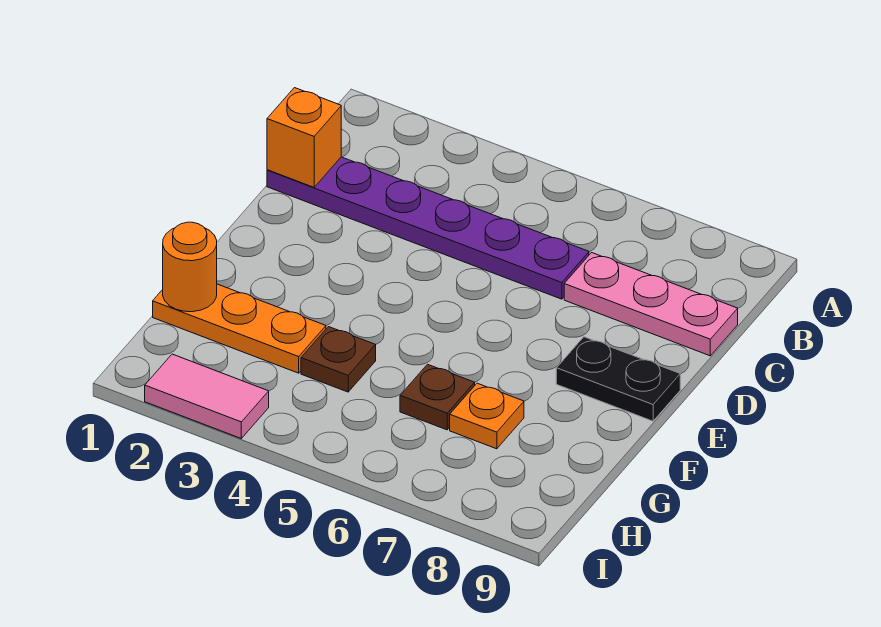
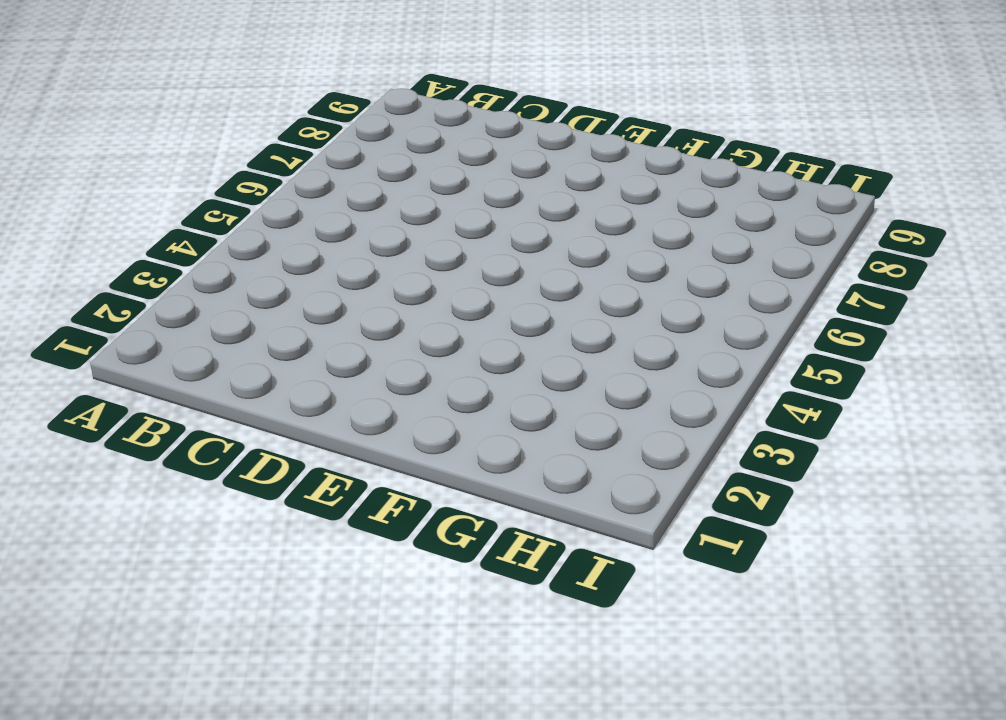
none -> purple plate C1:C6 level 1
none -> pink plate C7:C9 level 1

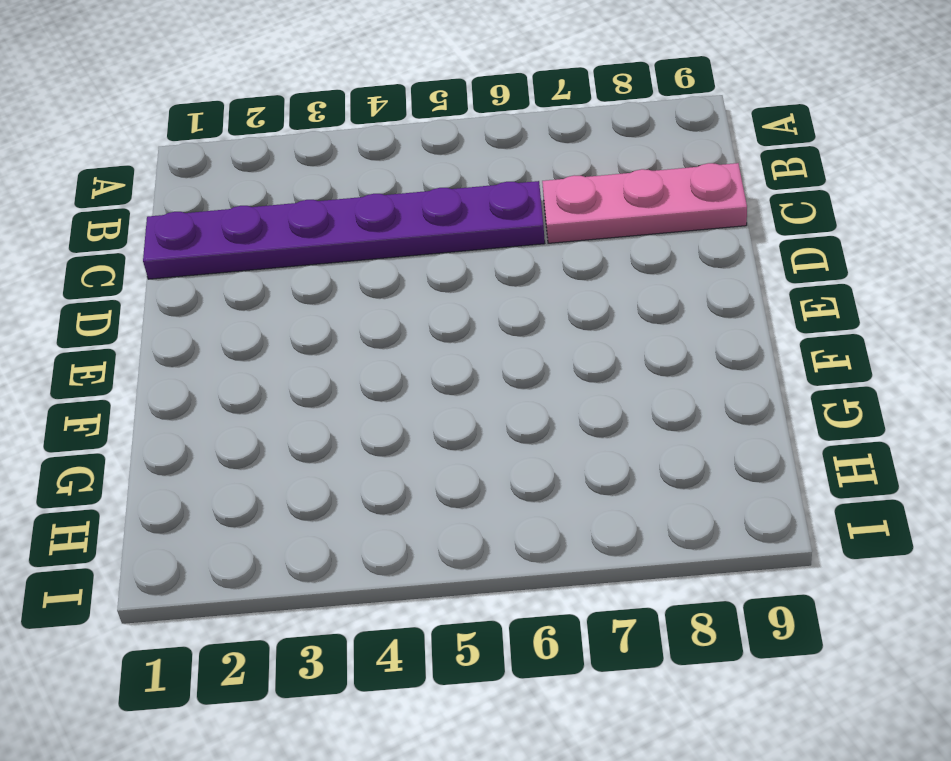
none -> black plate E8:E9 level 1
none -> orange plate G1:G3 level 1

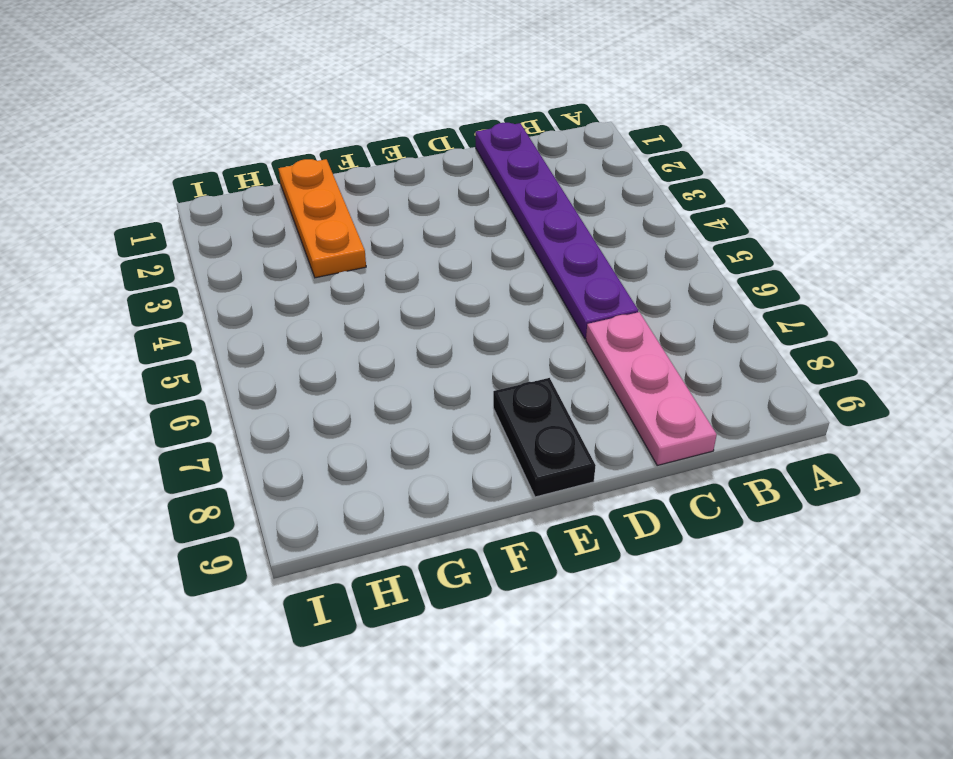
none -> brown plate G4 level 1
none -> brown plate G6 level 1

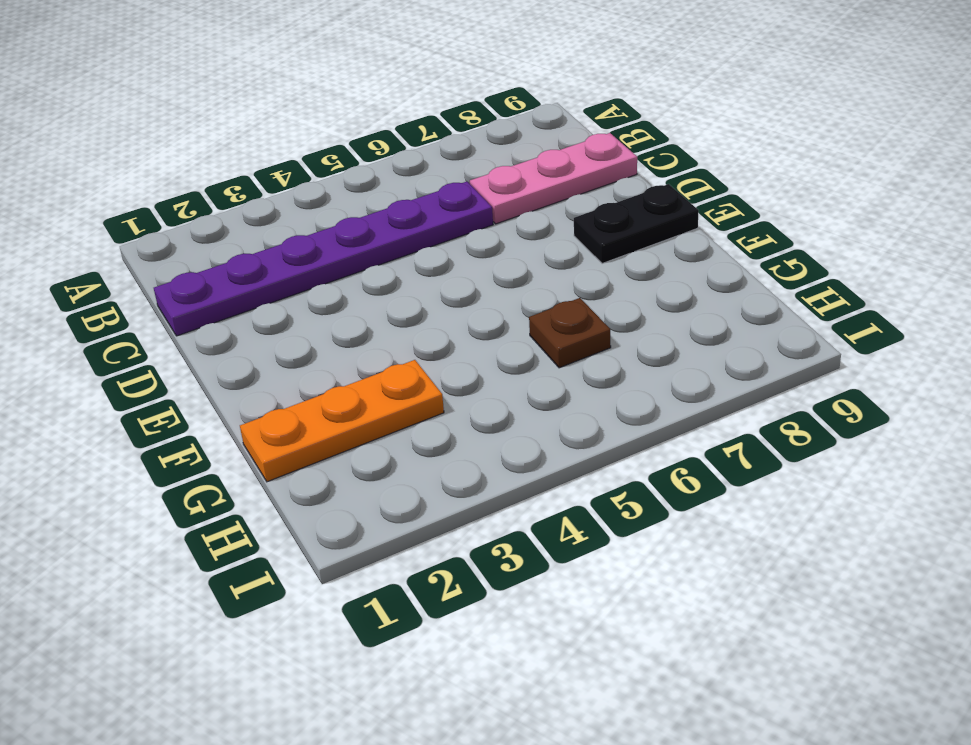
none -> brown plate G4 level 1
none -> orange plate G7 level 1

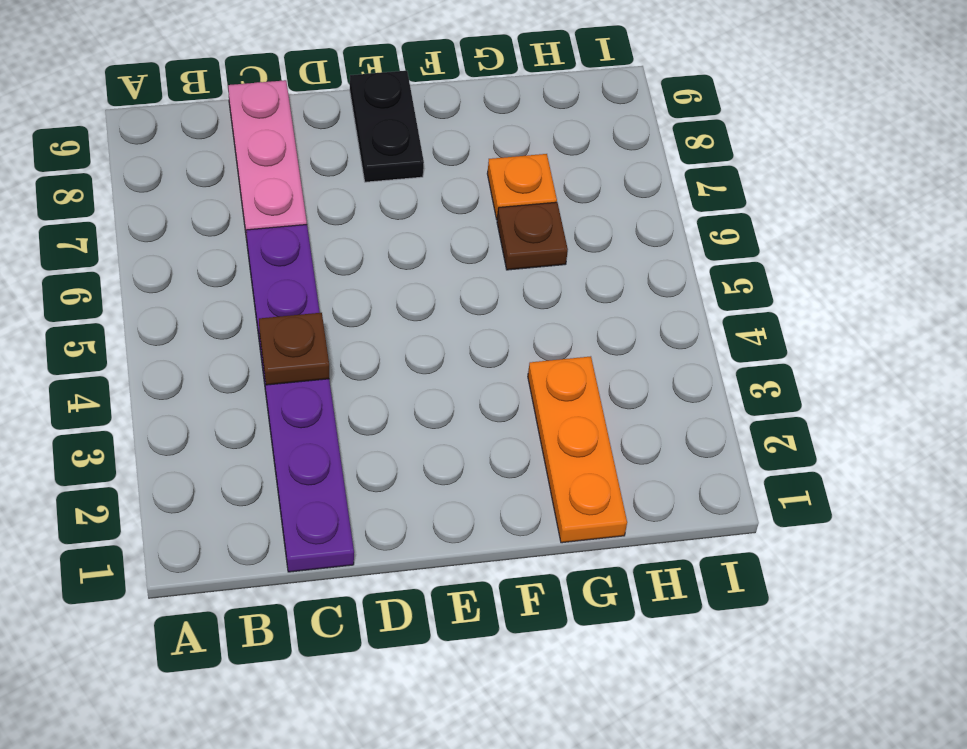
brown plate C4 level 2 -> brown plate G4 level 1
none -> pink tile I2:I3 level 1
none -> orange brick C1 level 2

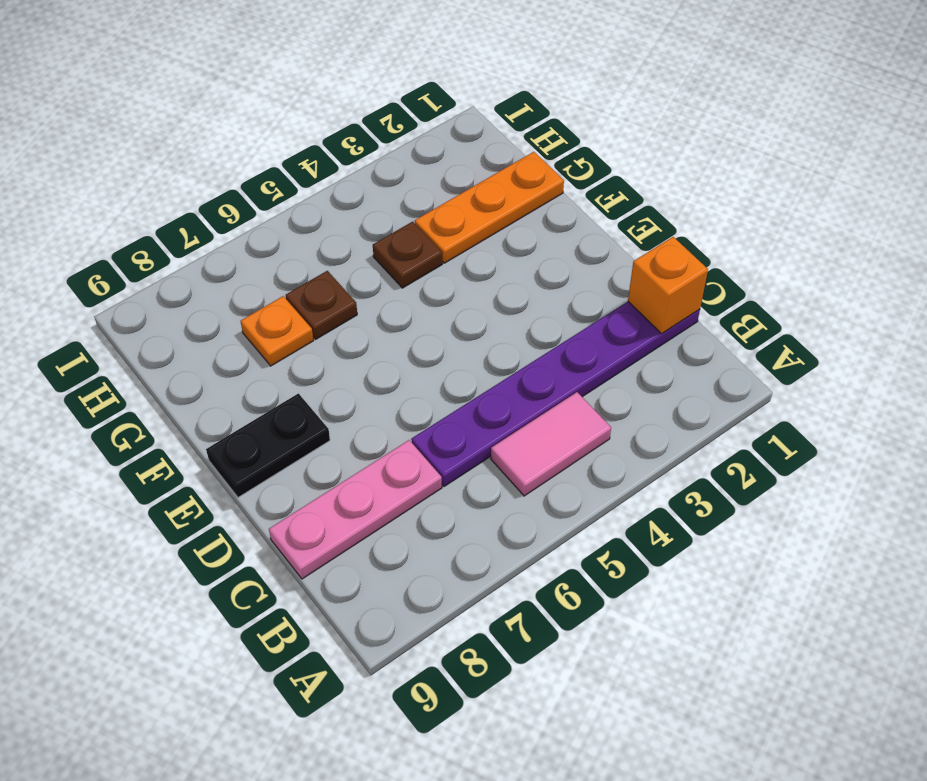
pink tile B4:B5 level 1 -> pink tile I2:I3 level 1
none -> orange round brick G1 level 2

